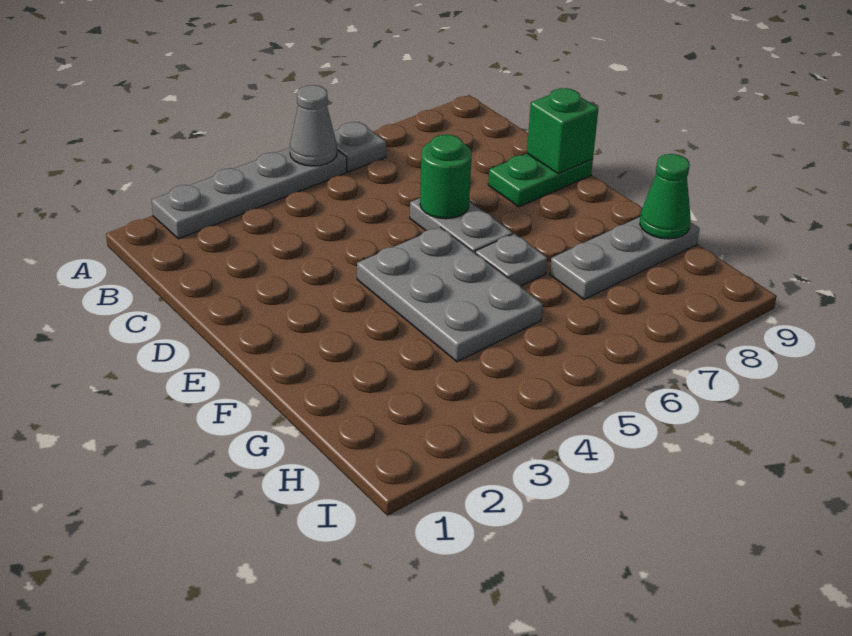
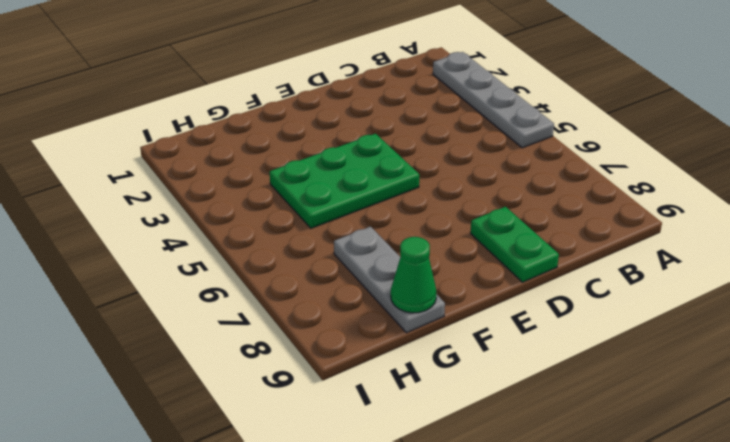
green plate E4:G5 level 1 -> grey plate E4:G5 level 1
none -> grey plate A6 level 1
none -> grey plate D6:E6 level 1

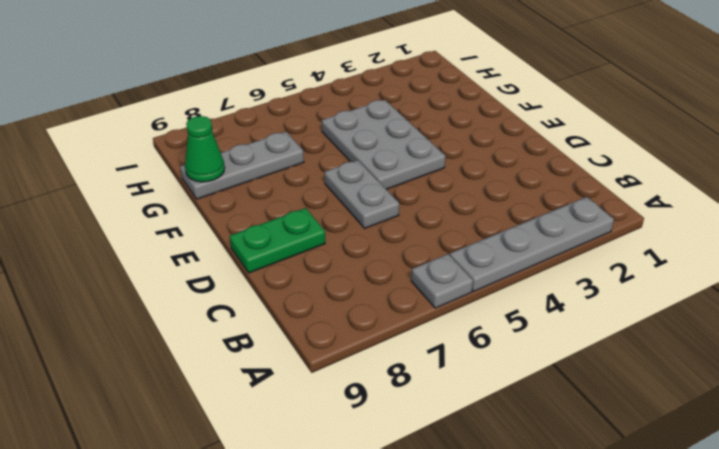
none -> grey plate F6 level 1
none -> grey cone A5 level 2

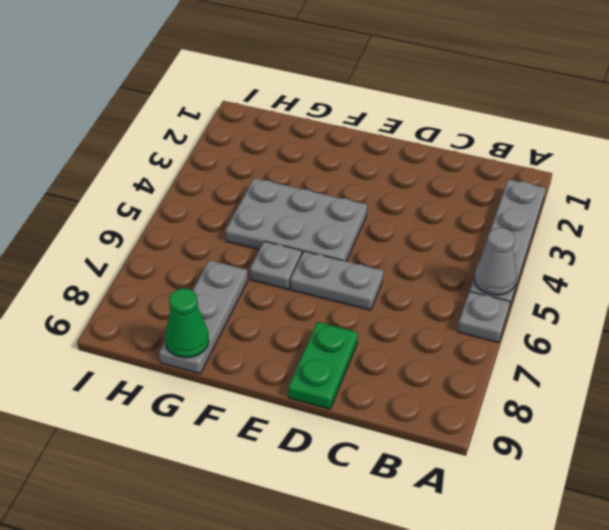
none -> green round brick D6 level 2
none -> green brick D9 level 2

